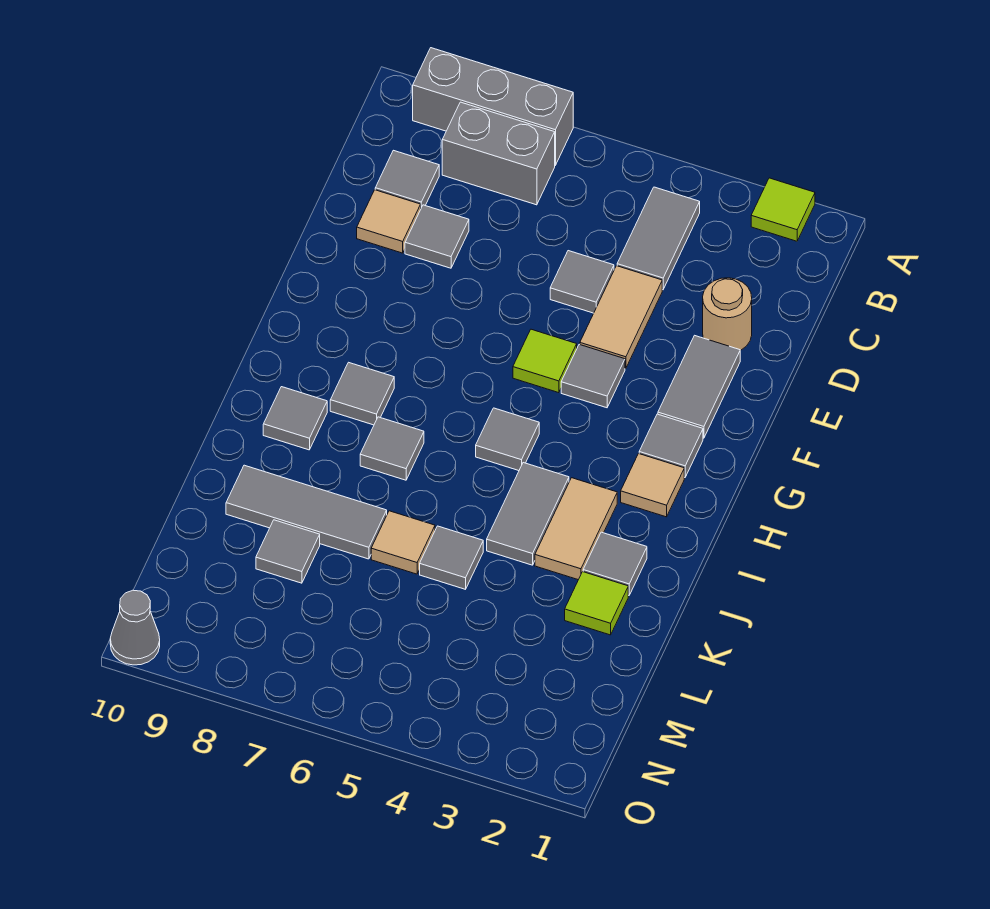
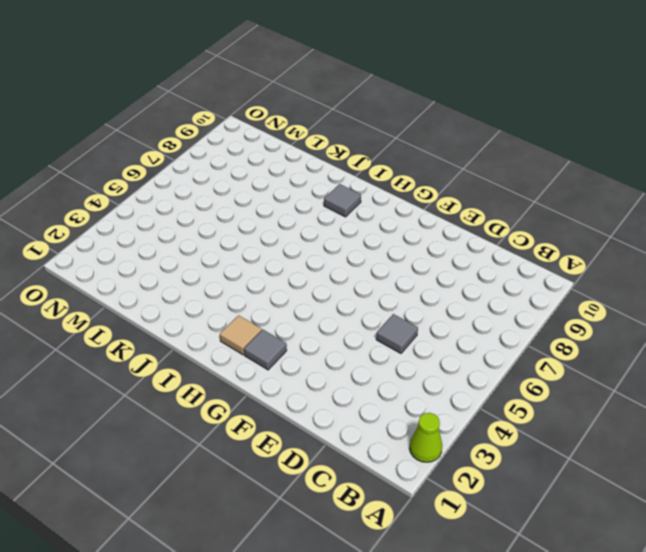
lime cone A2 level 1 -> lime tile A2 level 1
none -> grey brick A7:A9 level 1
none -> grey tile B4:C4 level 1
none -> grey brick B7:B8 level 1

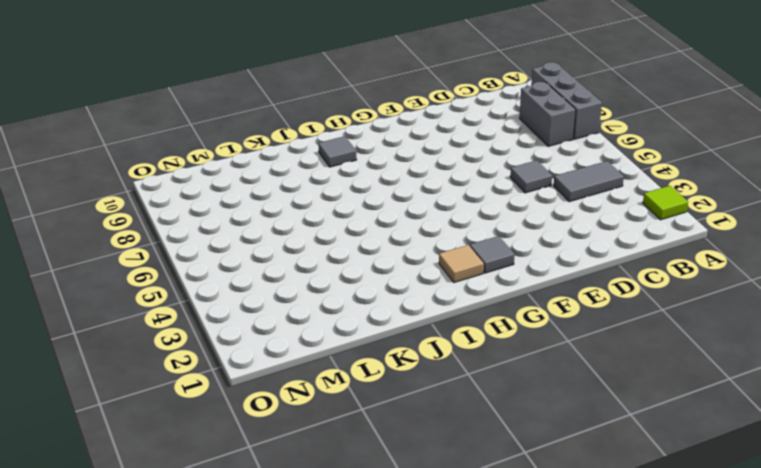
none -> grey tile C9 level 1
none -> tan round brick D2 level 1
none -> tan tile D4:E4 level 1

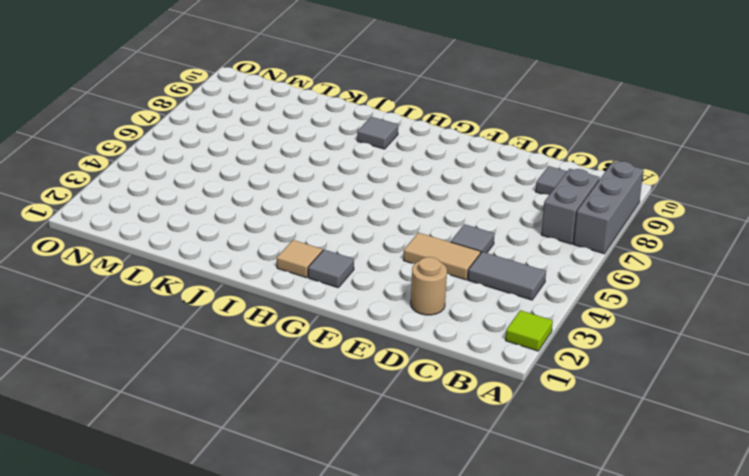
none -> grey tile D8 level 1
none -> tan tile D9 level 1
none -> grey tile E2:F2 level 1

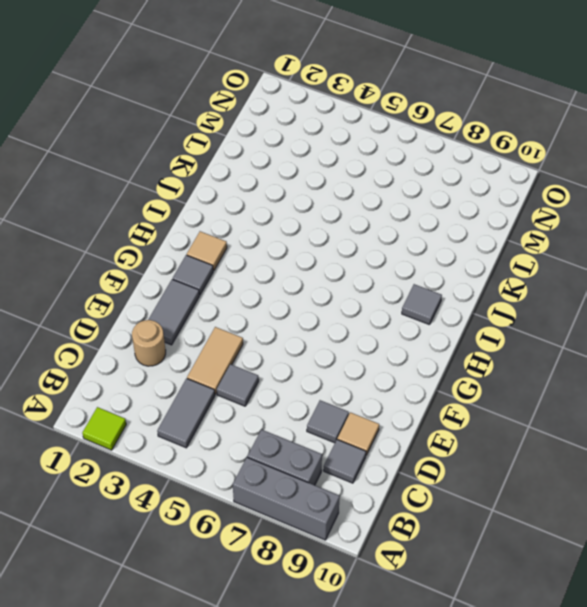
none -> grey tile F4 level 1
none -> lime tile F5 level 1
none -> grey tile H5 level 1

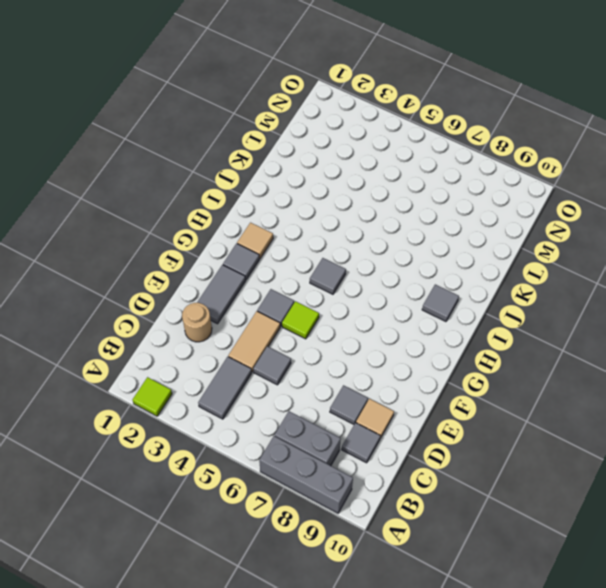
none -> grey tile H8 level 1
none -> tan tile I3:J3 level 1
none -> grey tile I4:J4 level 1

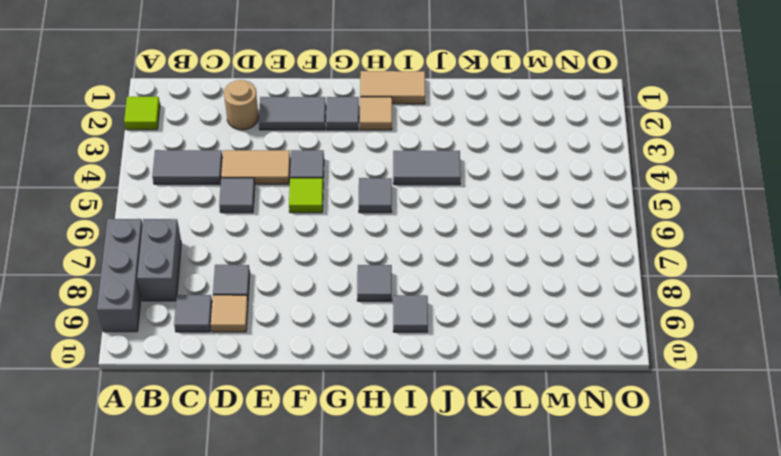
tan tile H1:I1 level 1 -> tan tile I3:J3 level 1
none -> grey tile I7 level 1
none -> grey tile J2 level 1
none -> lime tile K2 level 1

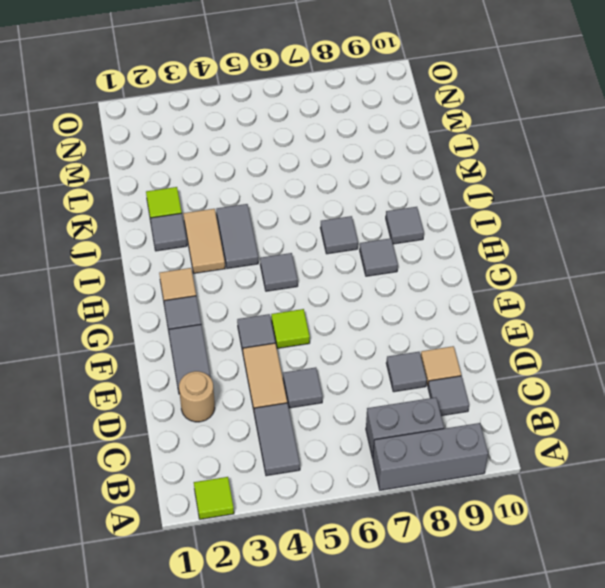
none -> grey tile K5 level 1
none -> tan tile K6 level 1
none -> grey tile K7:K9 level 1

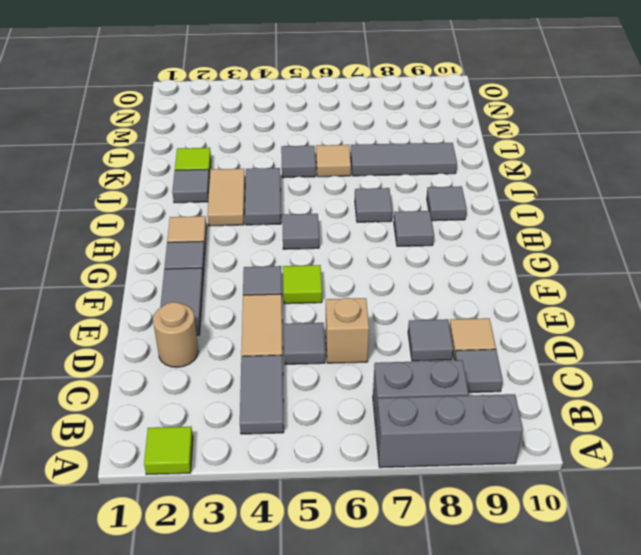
tan brick D6 level 1 -> none
none -> grey tile L8 level 1
none -> grey cone O10 level 1

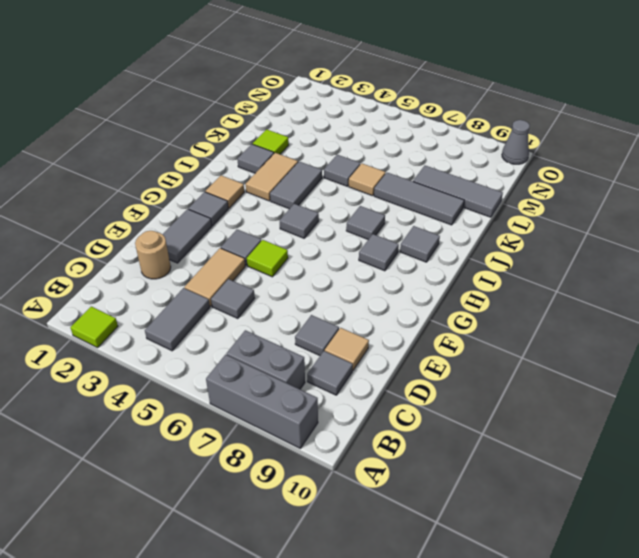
grey tile L8:L10 level 1 -> grey tile L8 level 1

